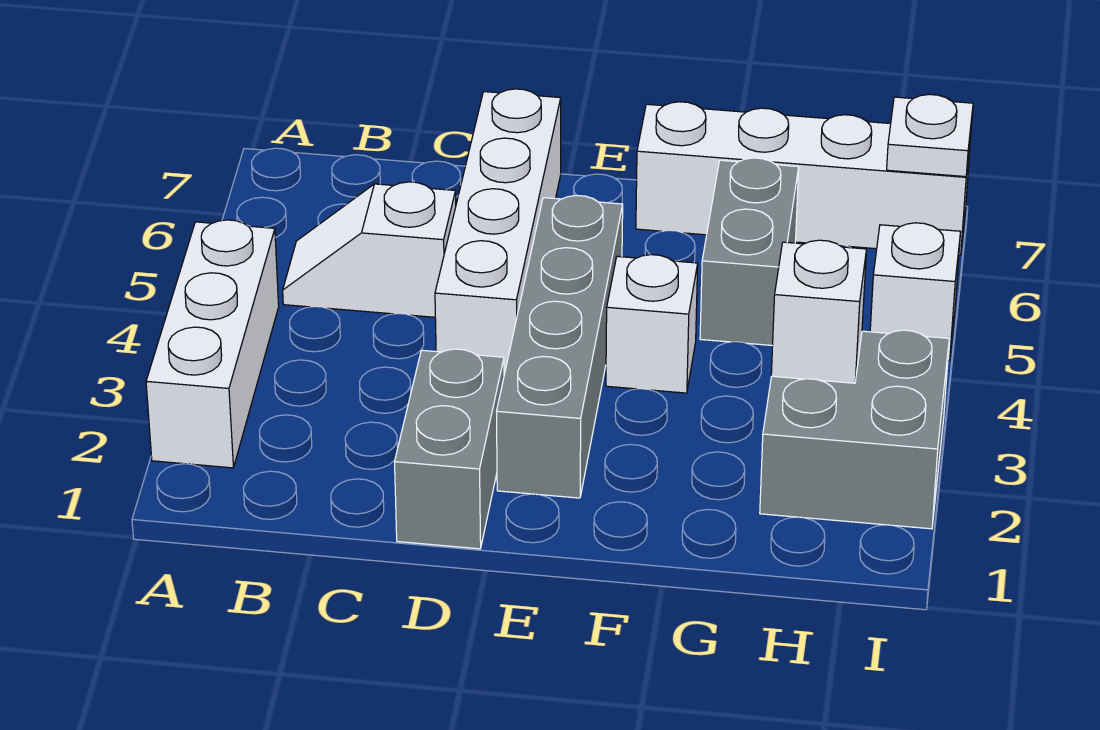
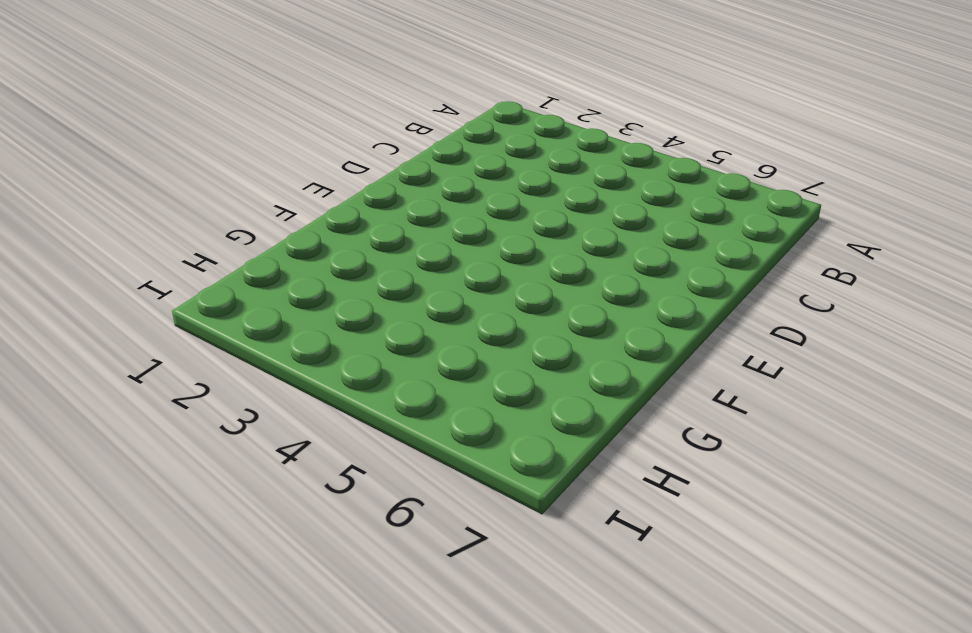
none -> white brick A2:A4 level 1
none -> white slope B5:C5 level 1 top C
none -> grey brick D1:D2 level 1

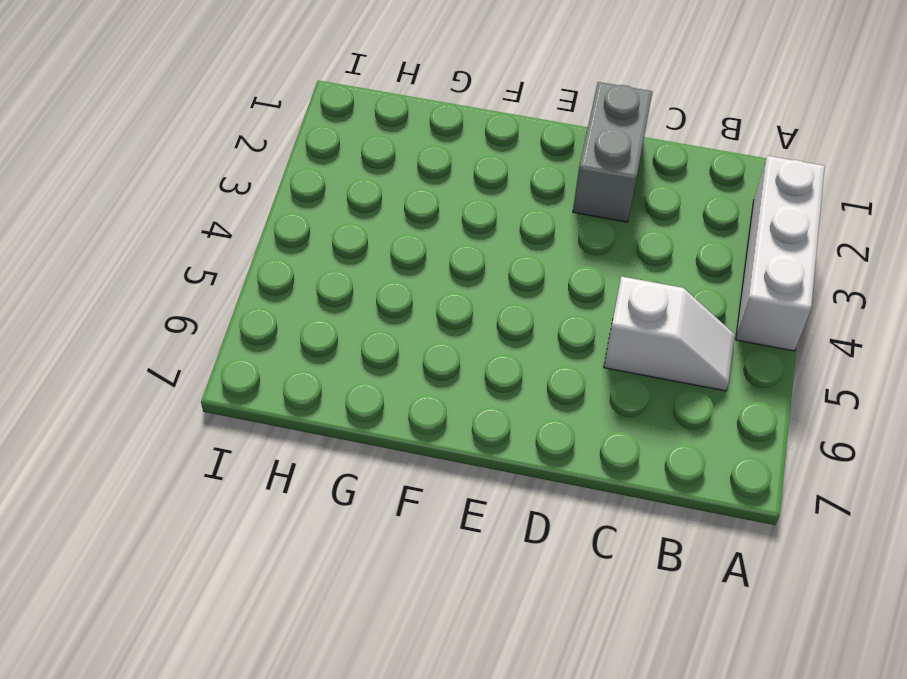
none -> white brick D4:D7 level 1
none -> grey brick E2:E5 level 1
none -> white brick F4 level 1

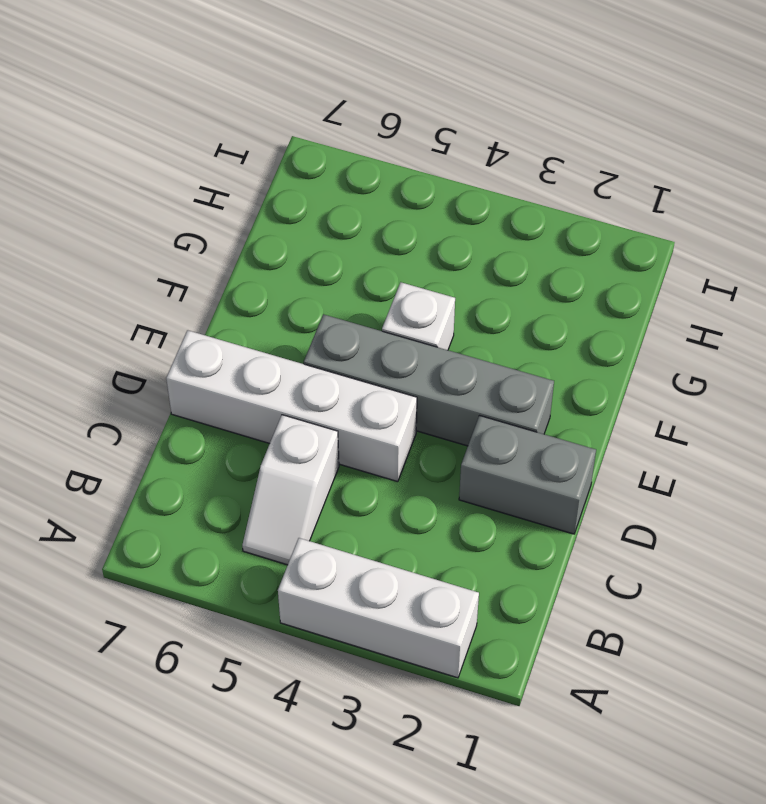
none -> white brick F7:I7 level 1
none -> grey brick G5:G6 level 1
none -> grey brick H2:I3 level 1

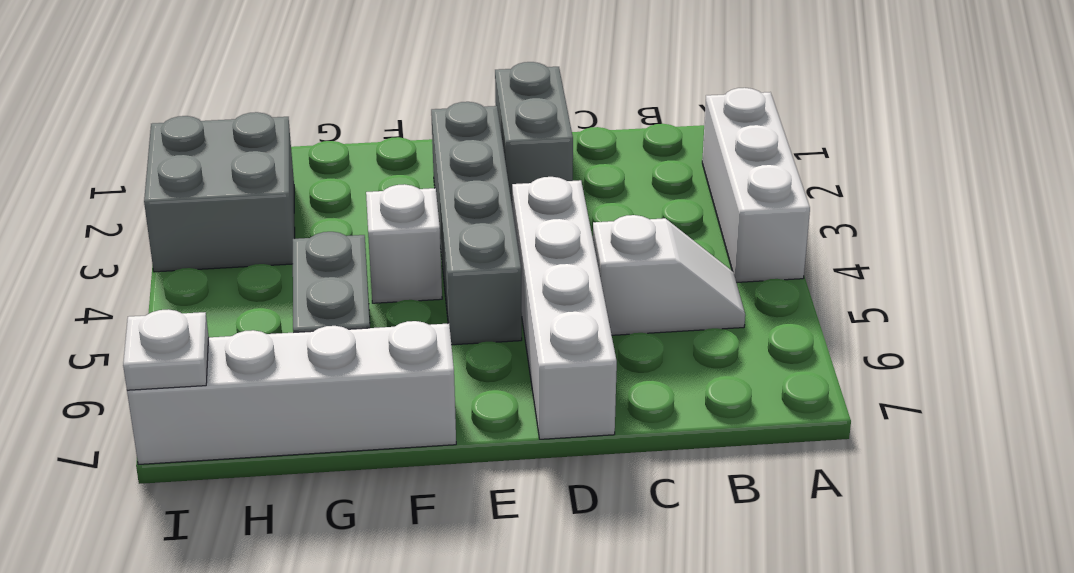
none -> white brick I5 level 1
none -> white brick H3 level 2

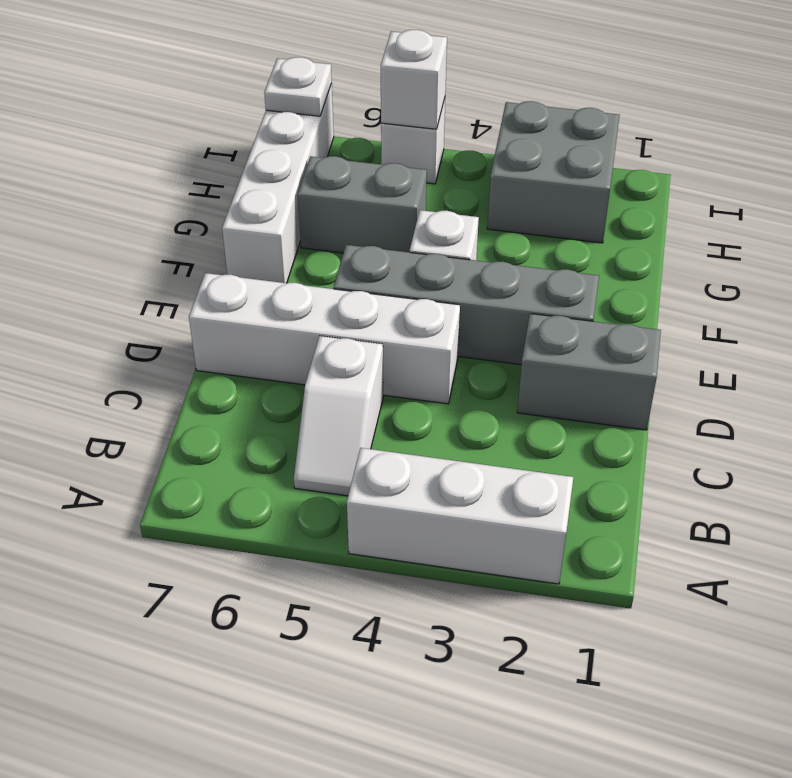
white brick I5 level 2 -> white brick H3 level 2

